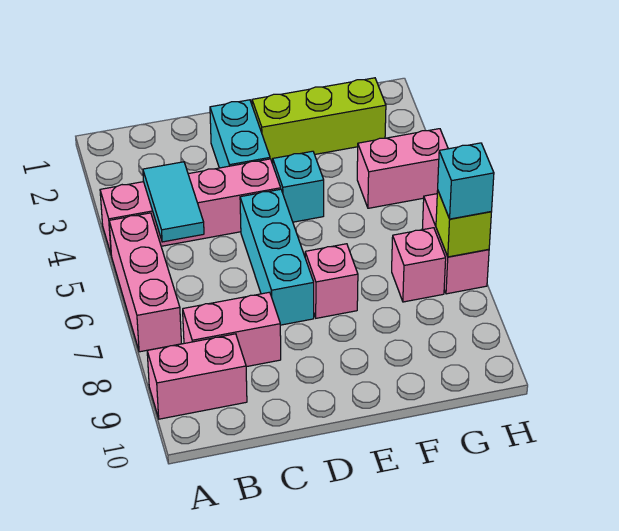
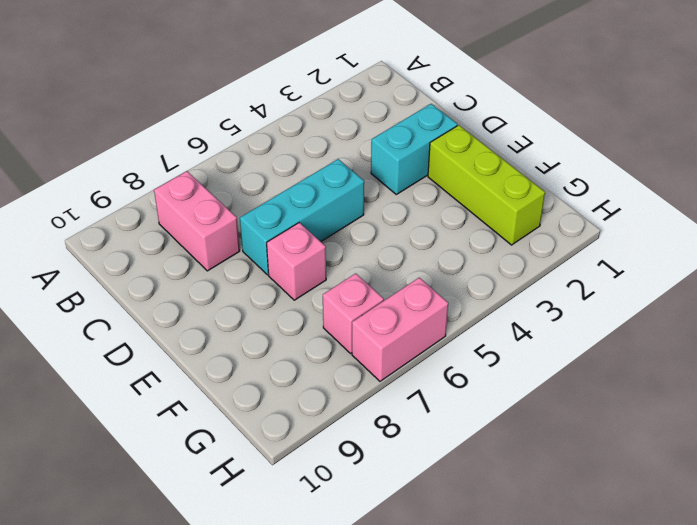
none -> pink brick A4:D4 level 1
none -> pink brick A5:A7 level 1
none -> pink brick A9:B9 level 1

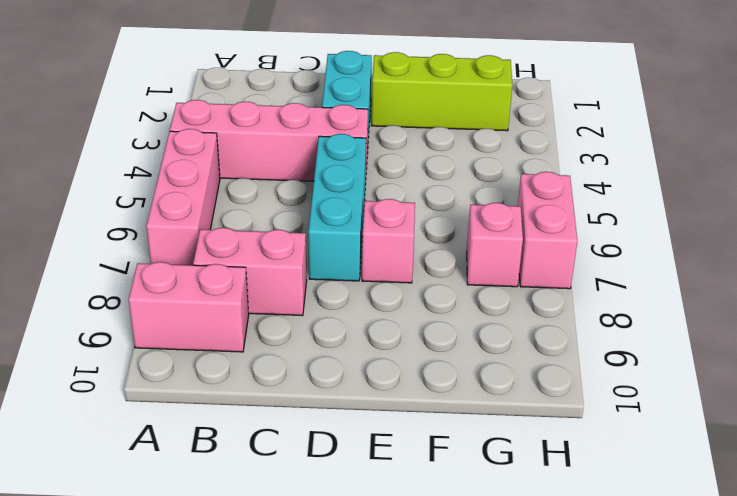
none -> cyan brick E4 level 1
none -> pink brick G4:H4 level 1
none -> cyan tile B4:B5 level 2

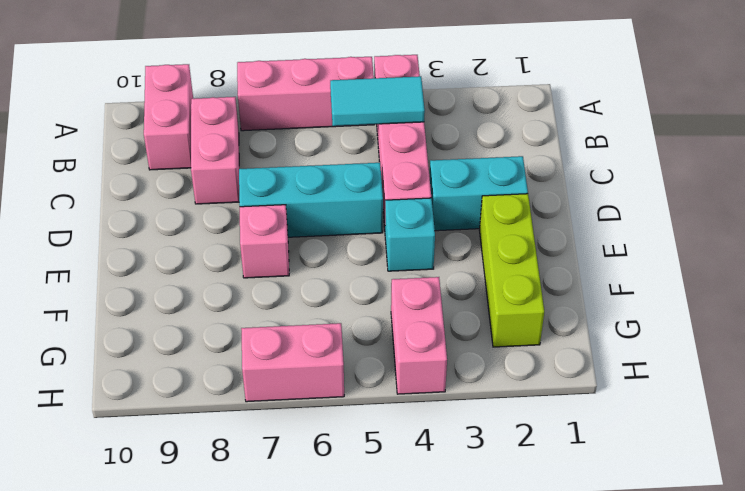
none -> pink brick G7 level 1
none -> lime brick H7 level 2
none -> cyan brick H7 level 3

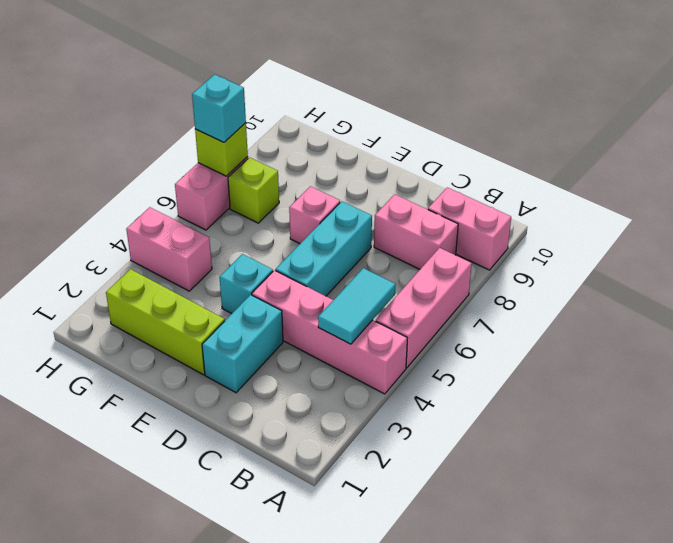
lime brick G7 level 1 -> pink brick G7 level 1

